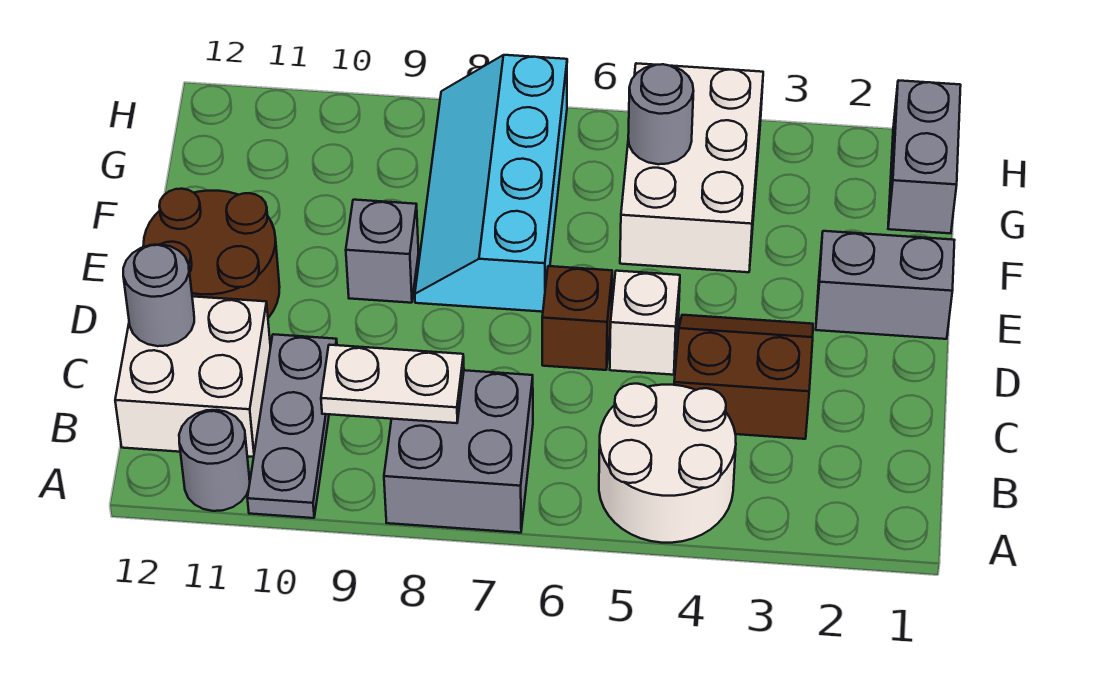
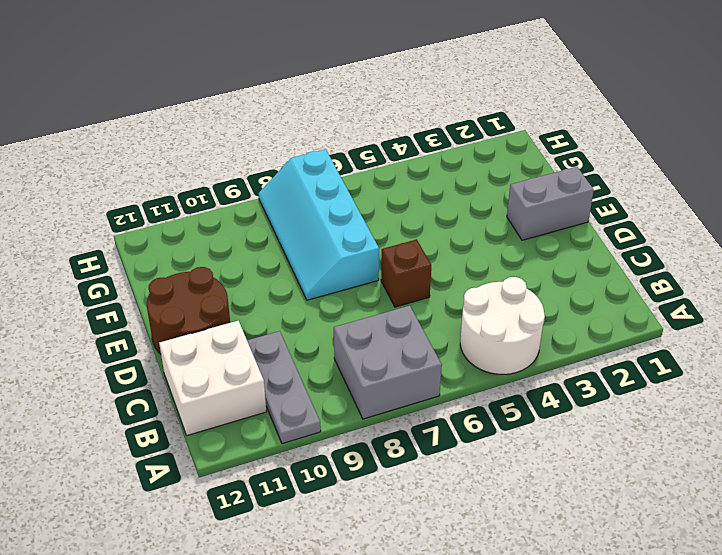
none -> grey round brick A11 level 1
none -> brown slope C3:D4 level 1 top C
none -> white brick D5 level 1

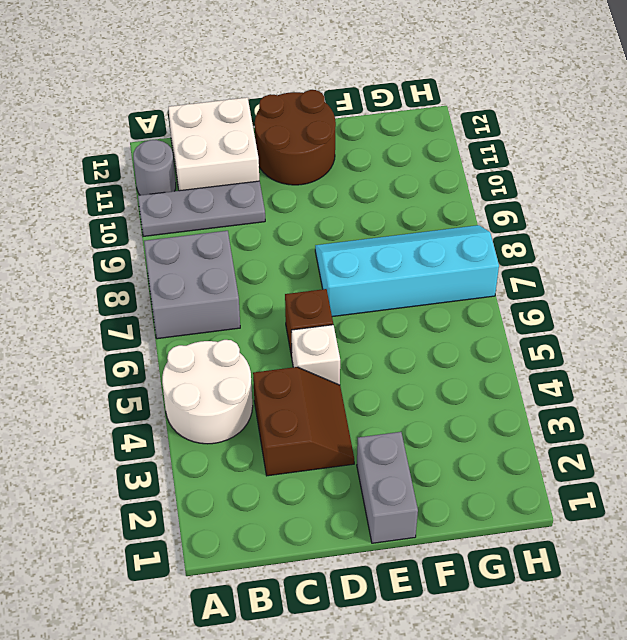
none -> grey brick E9 level 1
none -> white brick F4:H5 level 1
none -> grey brick G1:H1 level 1

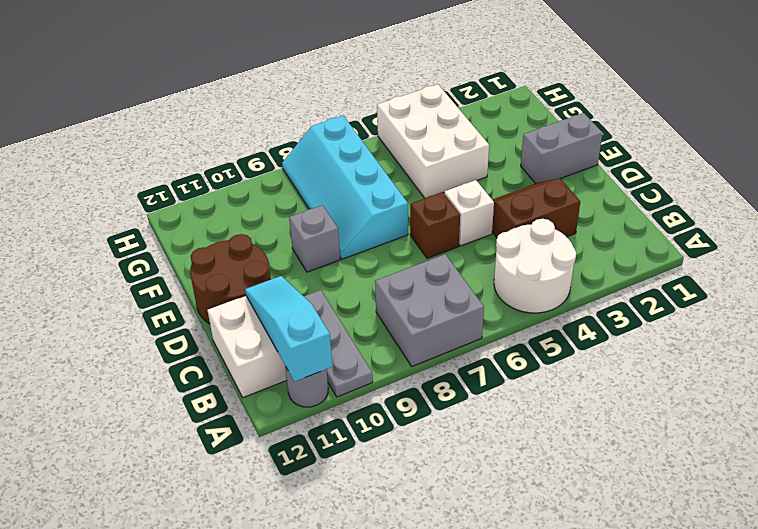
cyan slope A11:C11 level 2 top A -> none
none -> grey brick G1:H1 level 1
none -> white plate B8:B9 level 2
none -> grey round brick C12 level 2

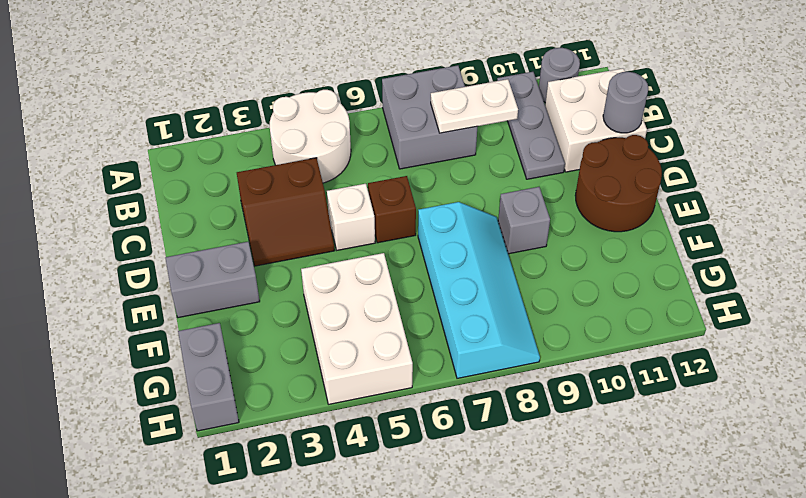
none -> grey round brick G5 level 2

